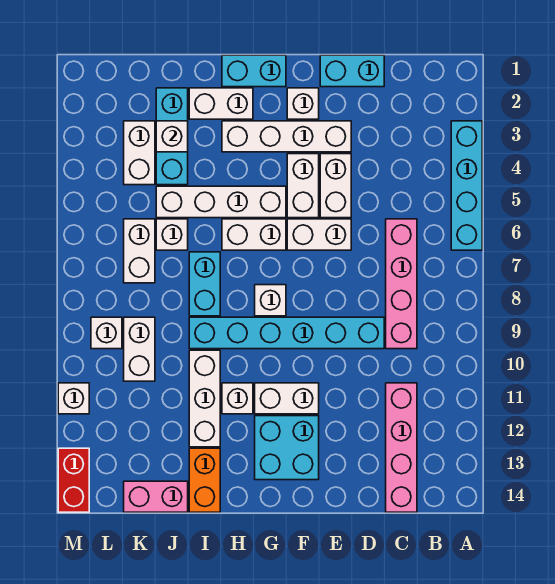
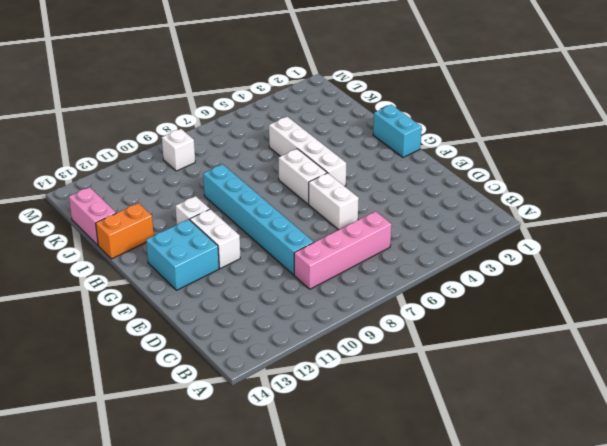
none -> cyan brick A3:A6 level 1
none -> pink brick C11:C14 level 1
none -> cyan brick D1:E1 level 1
none -> white brick E3:H3 level 1

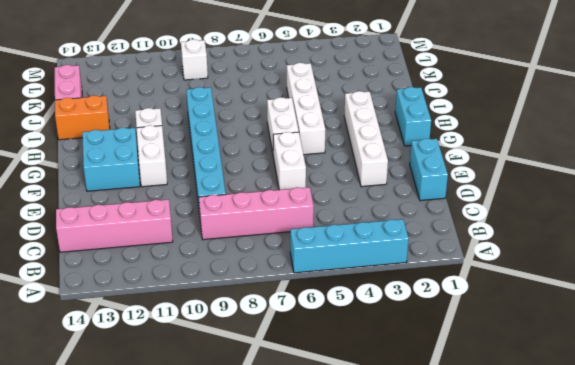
none -> white brick E4:E5 level 1
none -> white brick F2 level 1
none -> white brick F4:F5 level 1
none -> white brick G8 level 1

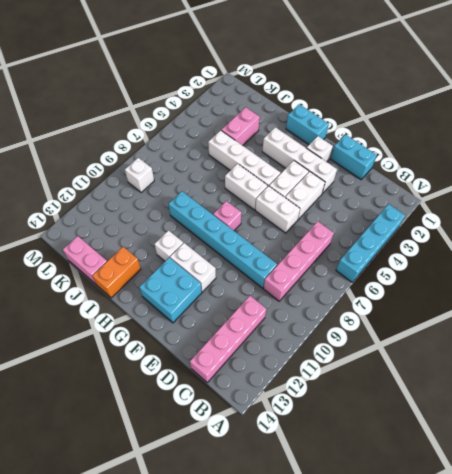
pink brick G8 level 1 -> white brick G8 level 1
pink brick J3:J4 level 1 -> cyan brick J2:J4 level 1
none -> white brick H2:I2 level 1
none -> cyan brick I7:I8 level 1
none -> white brick I10:I12 level 1
none -> white brick J6 level 1

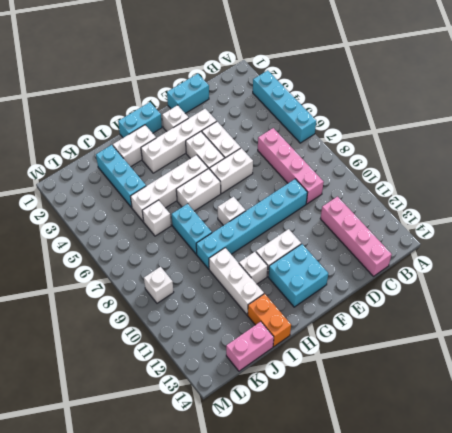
none -> white brick K3:K4 level 1
none -> white brick K6:K7 level 1
none -> white brick K9:K10 level 1
none -> white brick M11 level 1

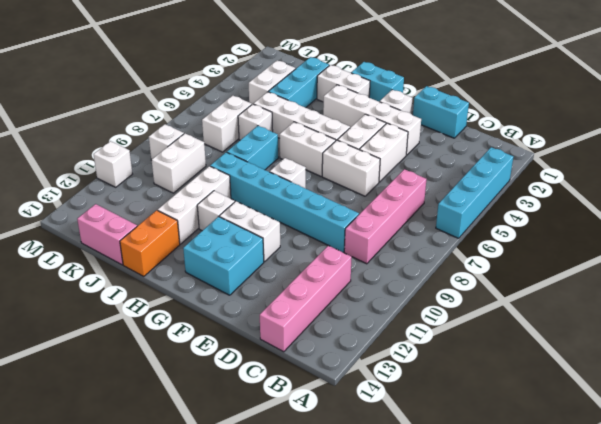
none -> red brick M13:M14 level 1
none -> white brick J3 level 2

